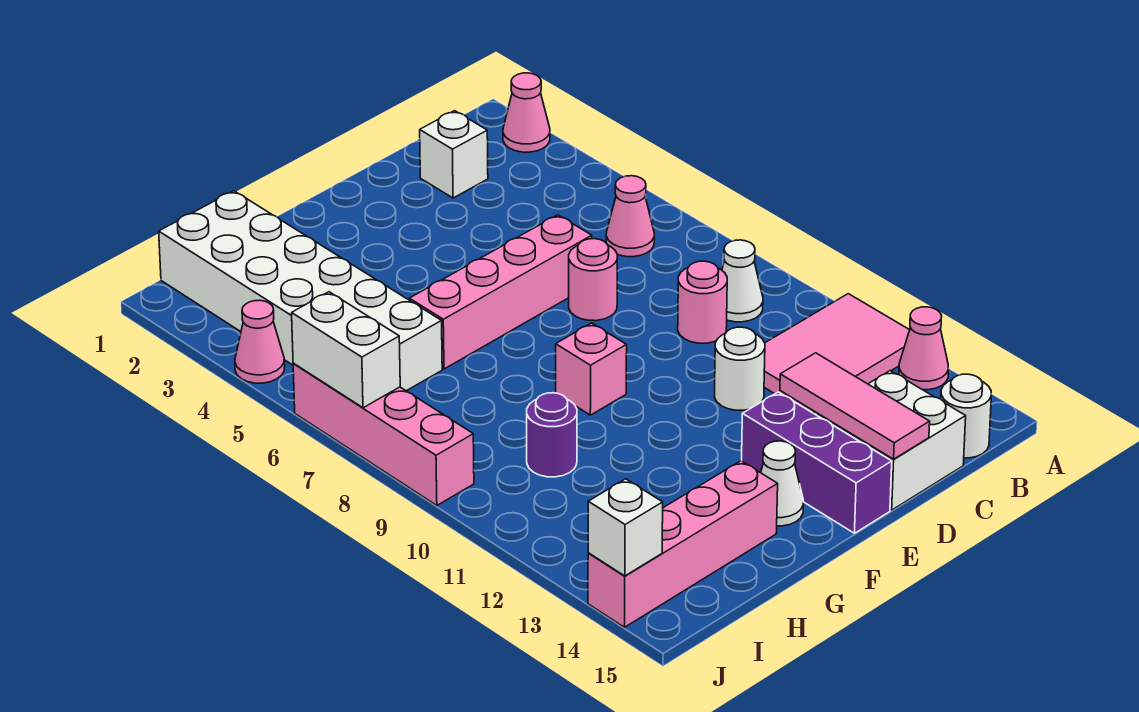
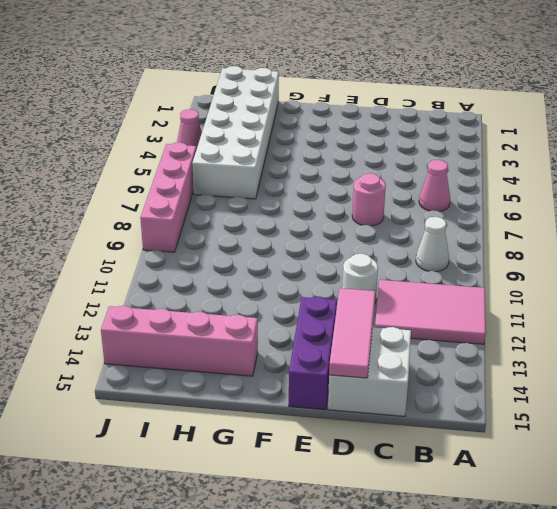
none -> pink cone A2 level 1
none -> pink cone A13 level 1
none -> white round brick B15 level 1

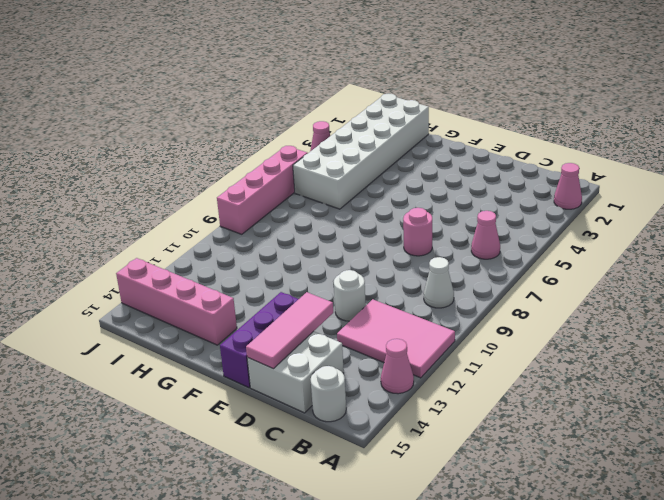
none -> white brick C2 level 1
none -> pink round brick C9 level 1
none -> pink brick D6:G6 level 1

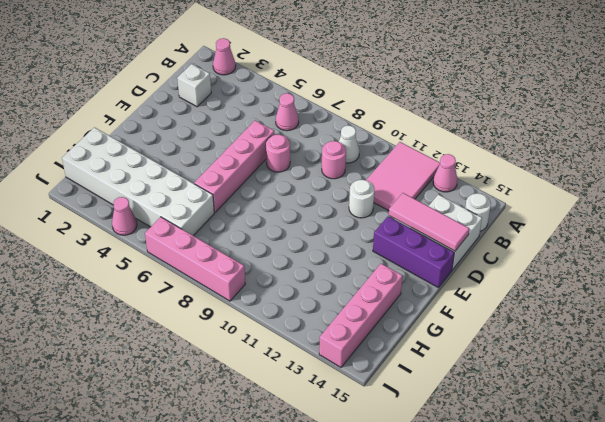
none -> pink brick F9 level 1
none -> white cone F14 level 1
none -> purple round brick H10 level 1

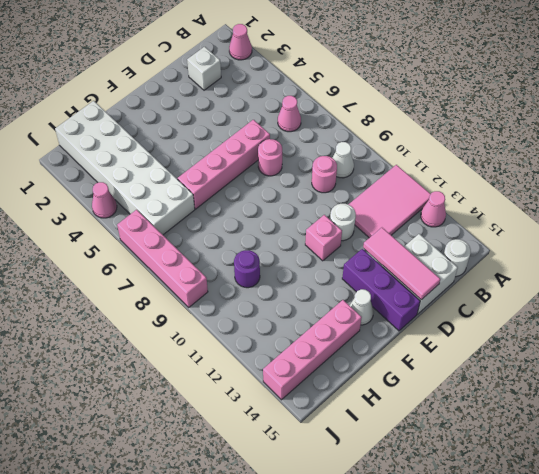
pink brick E11 level 1 -> pink brick F9 level 1
none -> white brick J6:J7 level 2
none -> white brick J14 level 2

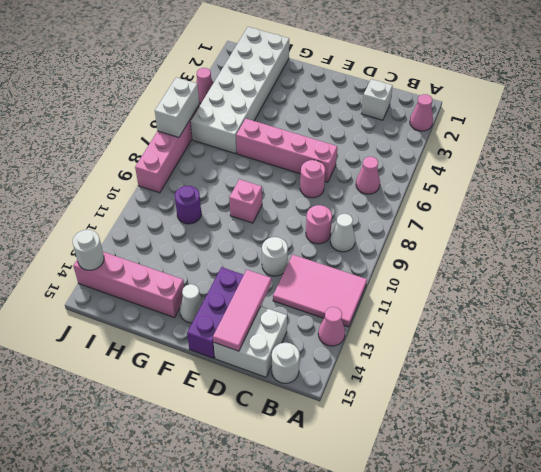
white round brick J14 level 2 -> white brick J14 level 2

